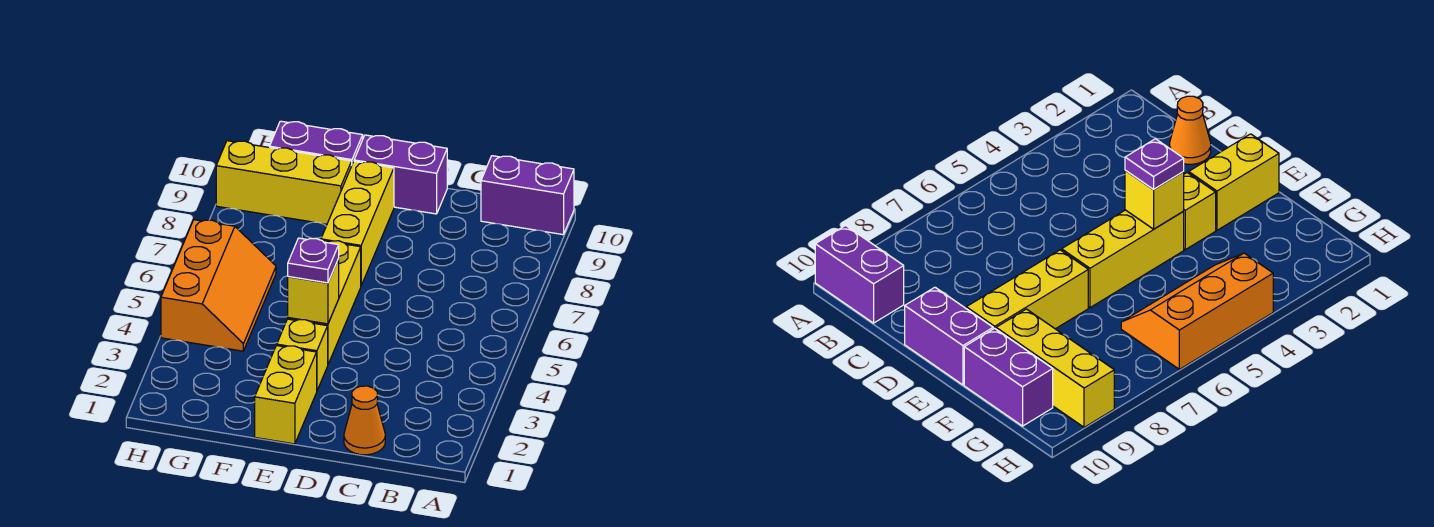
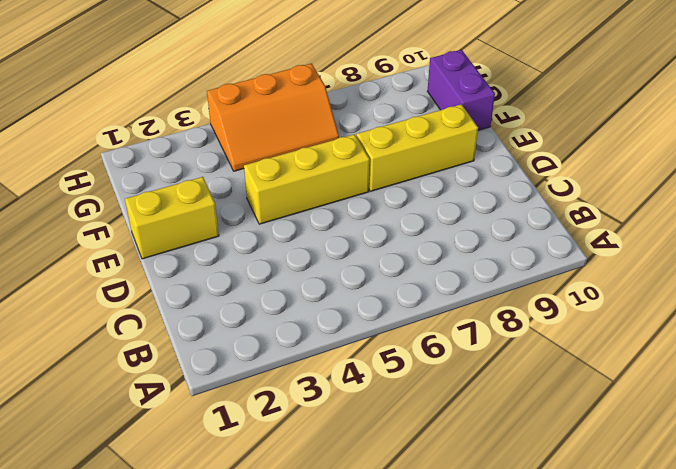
none -> purple brick A10:B10 level 1
none -> orange cone C1 level 1
none -> purple brick D10:E10 level 1

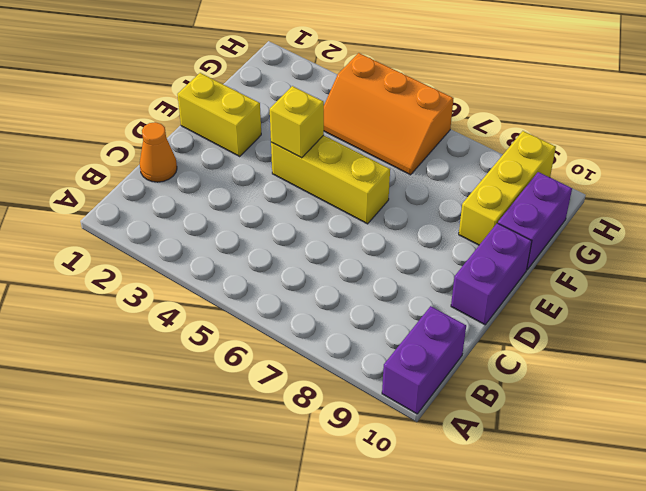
none -> yellow brick E3 level 1
none -> yellow brick E7:E9 level 1
none -> purple plate E4 level 3

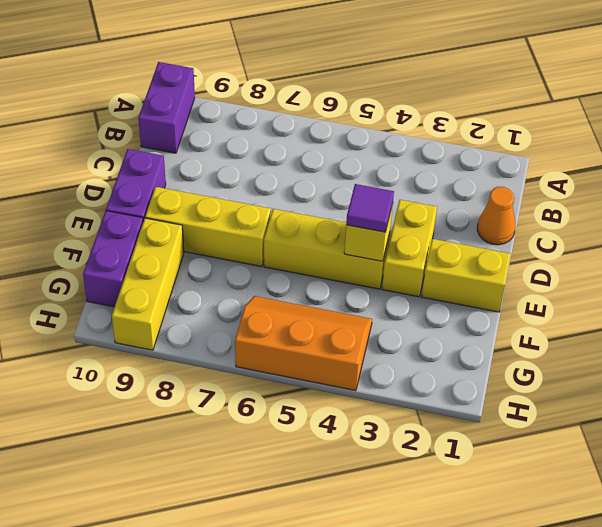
yellow brick D3:E3 level 1 -> yellow brick E3 level 1
purple tile E4 level 3 -> purple plate E4 level 3

